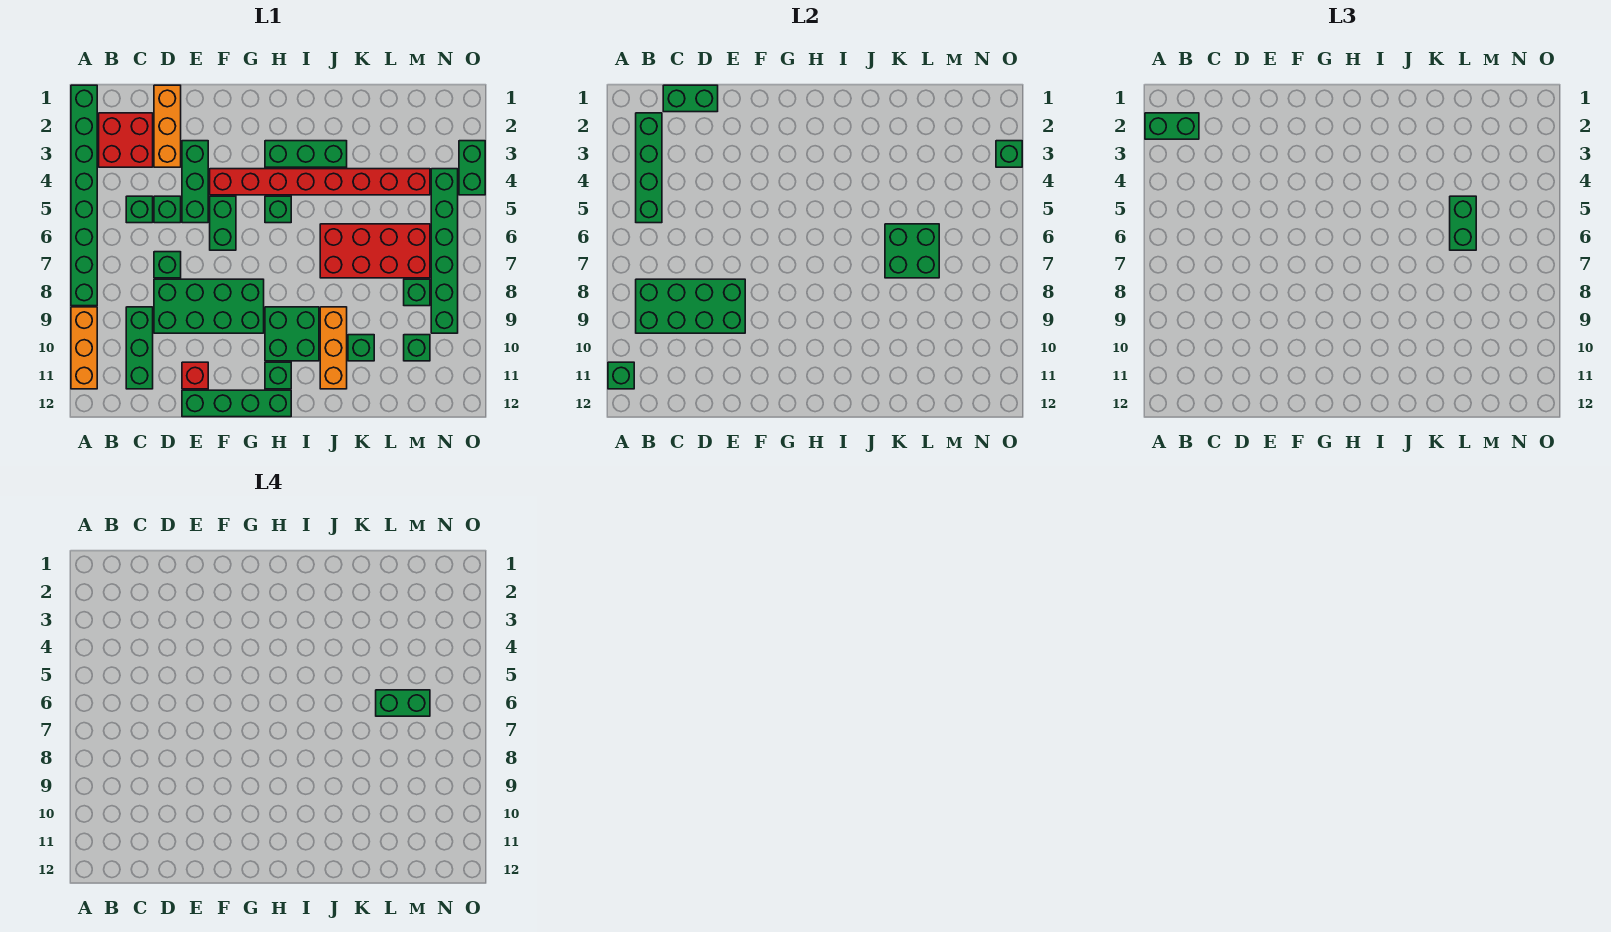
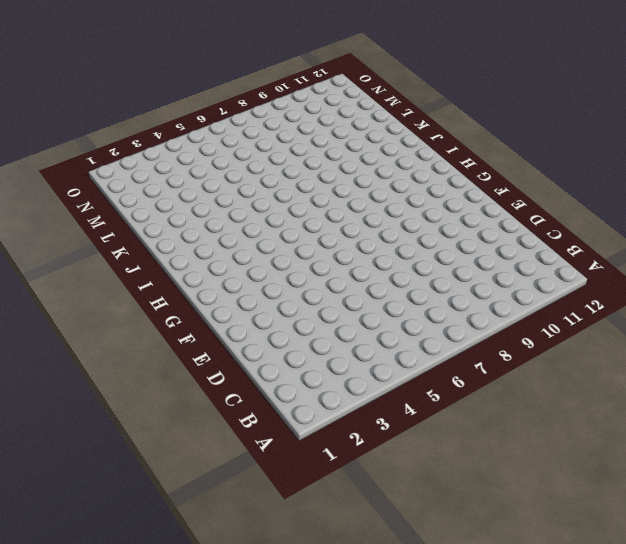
none -> green brick A1:A8 level 1
none -> orange brick A9:A11 level 1
none -> red brick B2:C3 level 1
none -> green brick C5 level 1

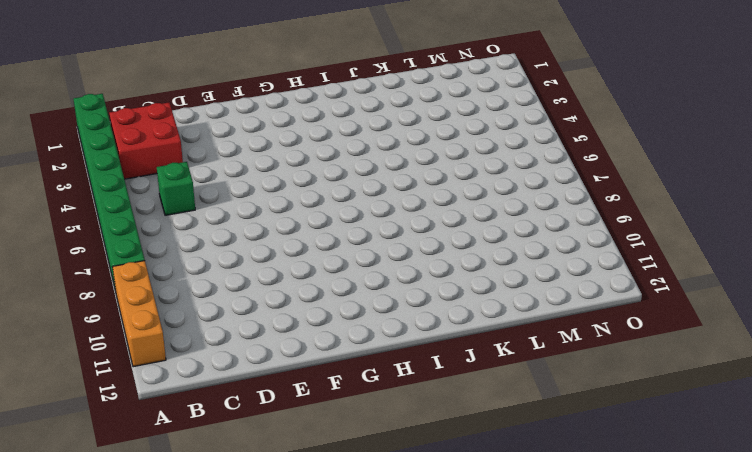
none -> green brick C9:C11 level 1
none -> orange brick D1:D3 level 1
none -> green brick D5 level 1
none -> green brick D7 level 1

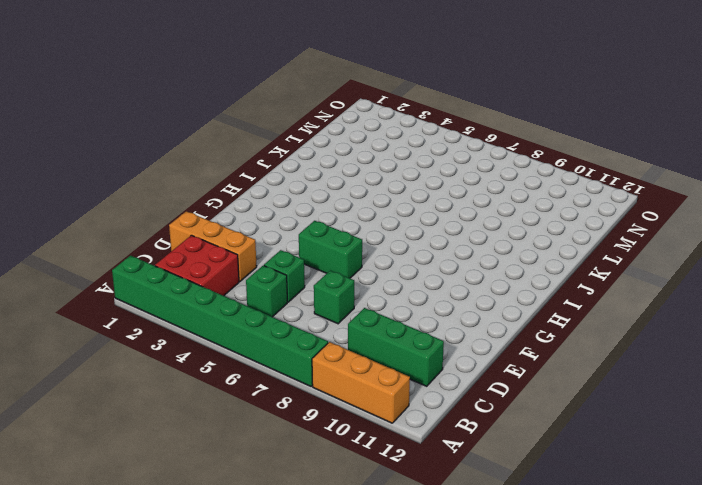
none -> green brick D8:G9 level 1
none -> green brick E3:E5 level 1
none -> red brick E11 level 1
none -> green brick E12:H12 level 1

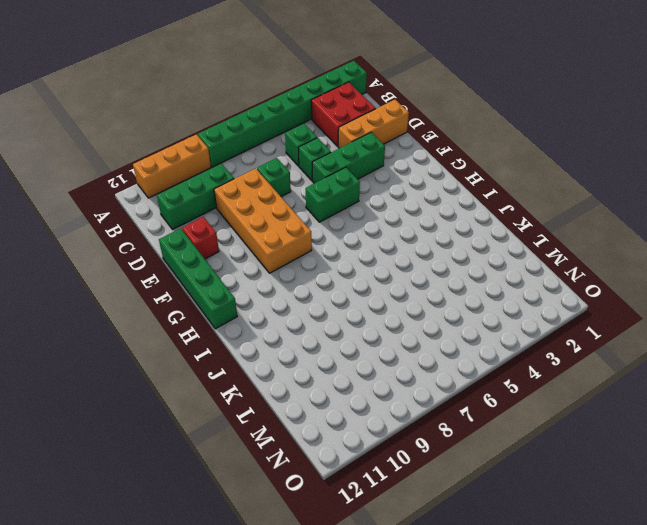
orange brick D8:G9 level 1 -> green brick D8:G9 level 1
none -> red brick F4:M4 level 1
none -> green brick H3:J3 level 1
none -> green brick H5 level 1
none -> green brick H9:I10 level 1

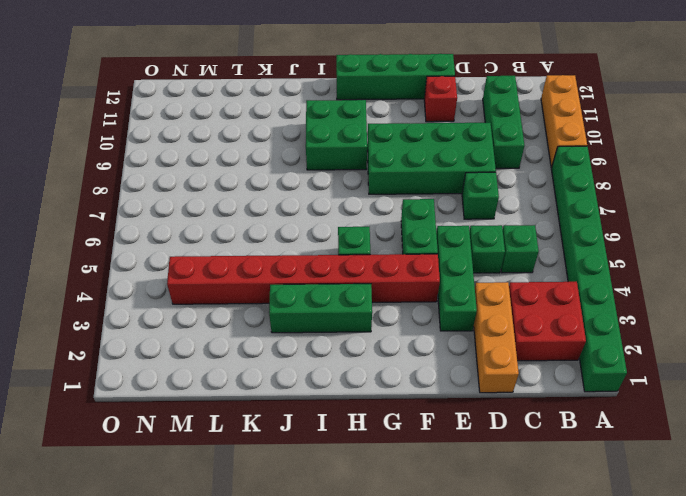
none -> green brick H11 level 1
none -> red brick J6:M7 level 1
none -> orange brick J9:J11 level 1
none -> green brick K10 level 1

